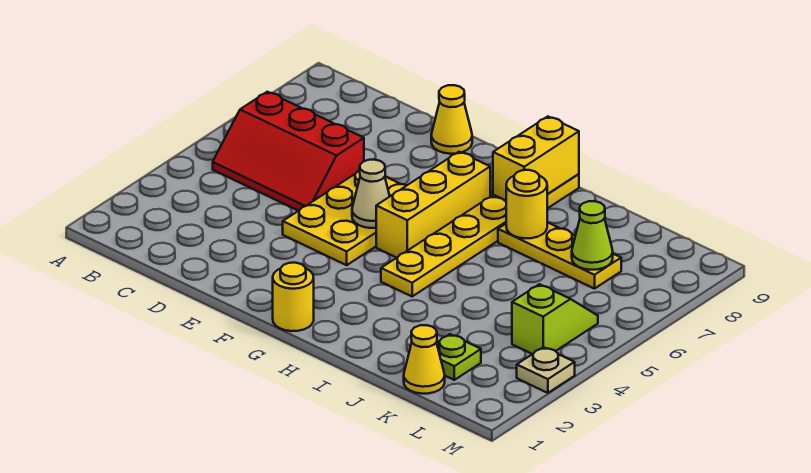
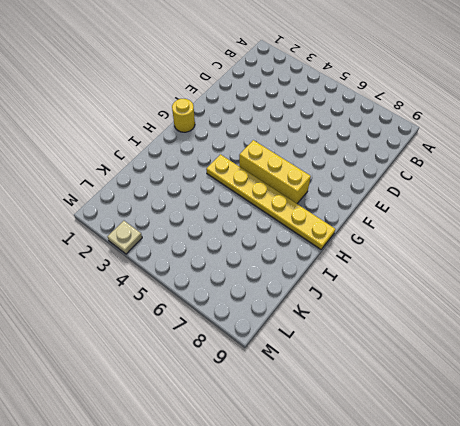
none -> red slope B5:D6 level 1 top 6
none -> yellow plate E4:F6 level 1
none -> yellow cone E9 level 1

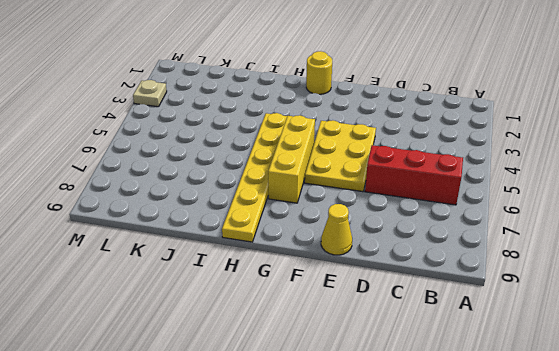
none -> yellow plate I7:K7 level 1
none -> yellow cone K1 level 1
none -> lime plate K2 level 1

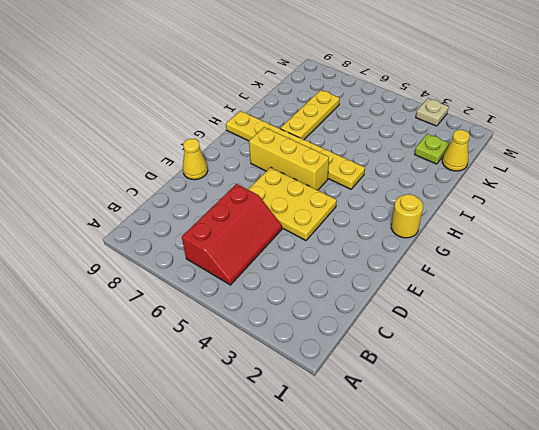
none -> lime slope L4:L5 level 1 top 4
none -> tan cone F5 level 2
none -> yellow brick H8:H9 level 2

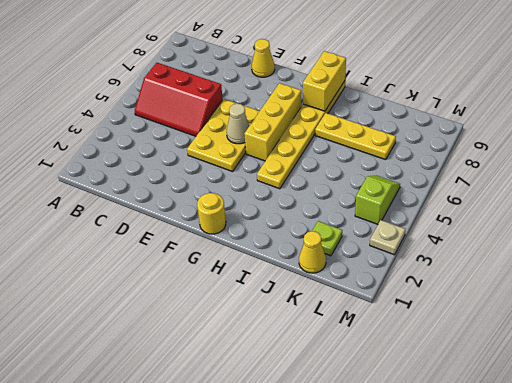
none -> yellow round brick I7 level 2
none -> lime cone K7 level 2

